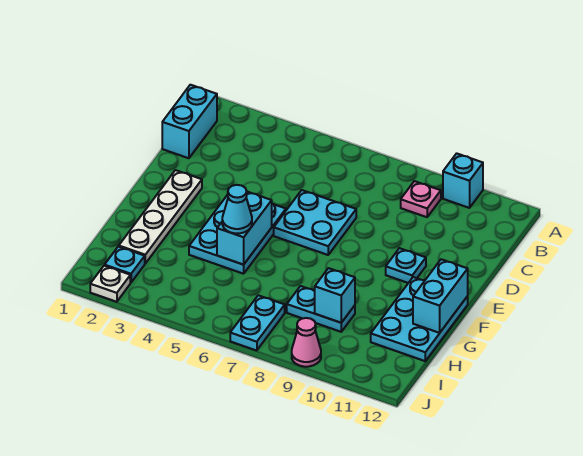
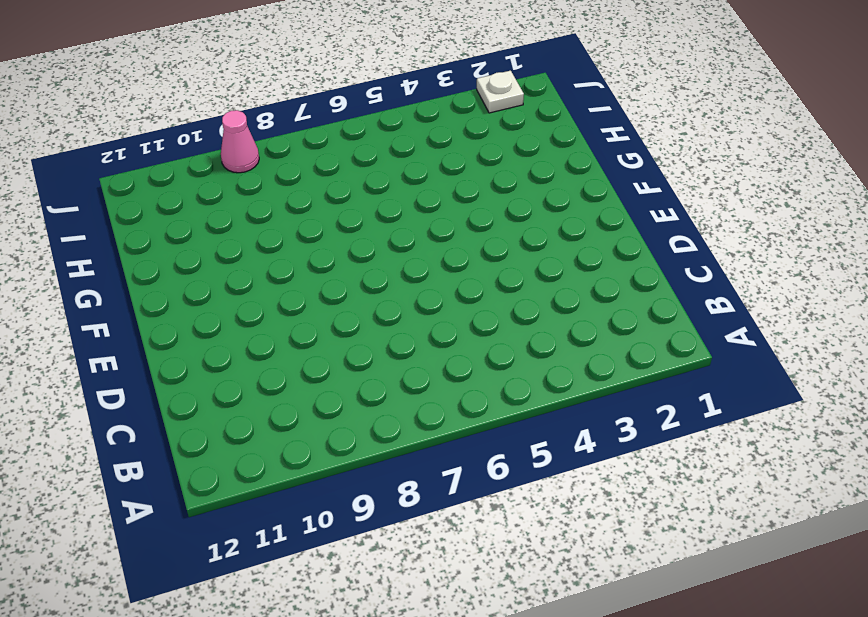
none -> cyan brick A10 level 1
none -> cyan brick B1:C1 level 1
none -> pink plate B9 level 1

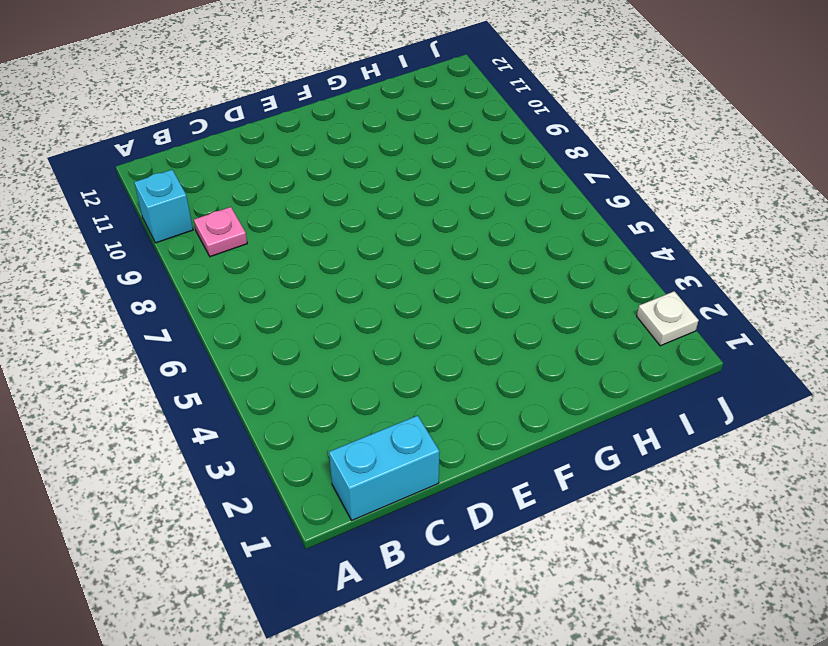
none -> cyan plate D6:E7 level 1
none -> white plate E2:H2 level 1
none -> cyan plate E4:G5 level 1

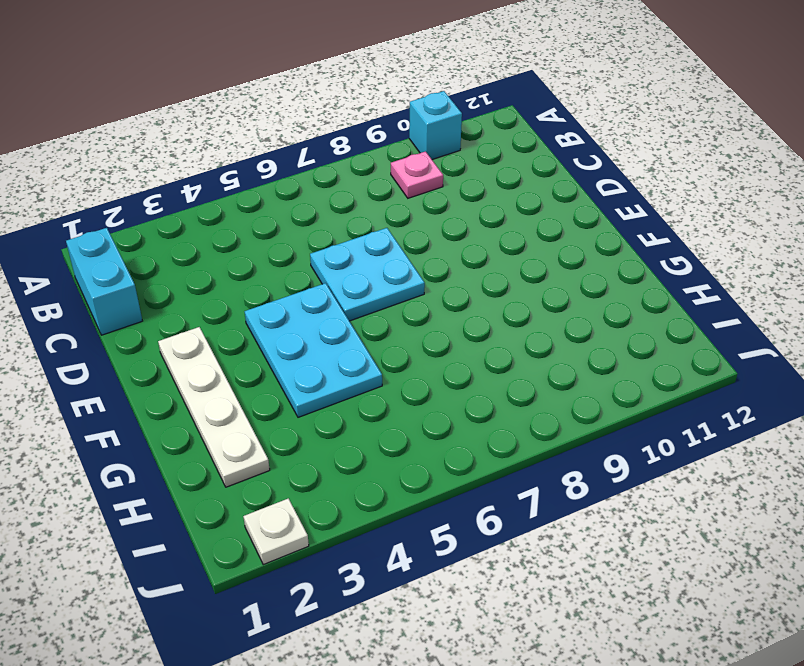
none -> cyan plate E10 level 1
none -> cyan plate F11:H12 level 1
none -> cyan plate H8:H9 level 1

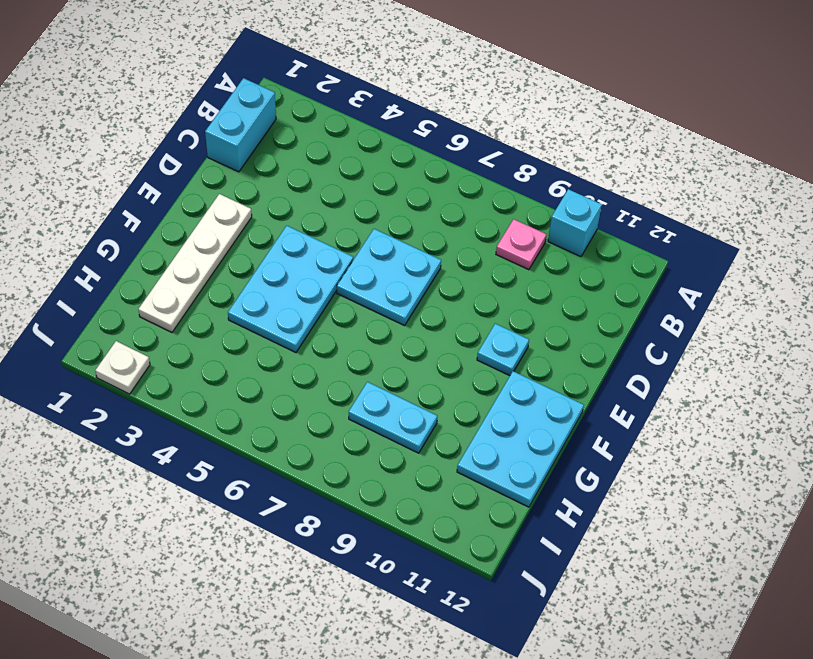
none -> cyan plate I2 level 1
none -> cyan plate I7:J7 level 1
none -> pink cone J9 level 1

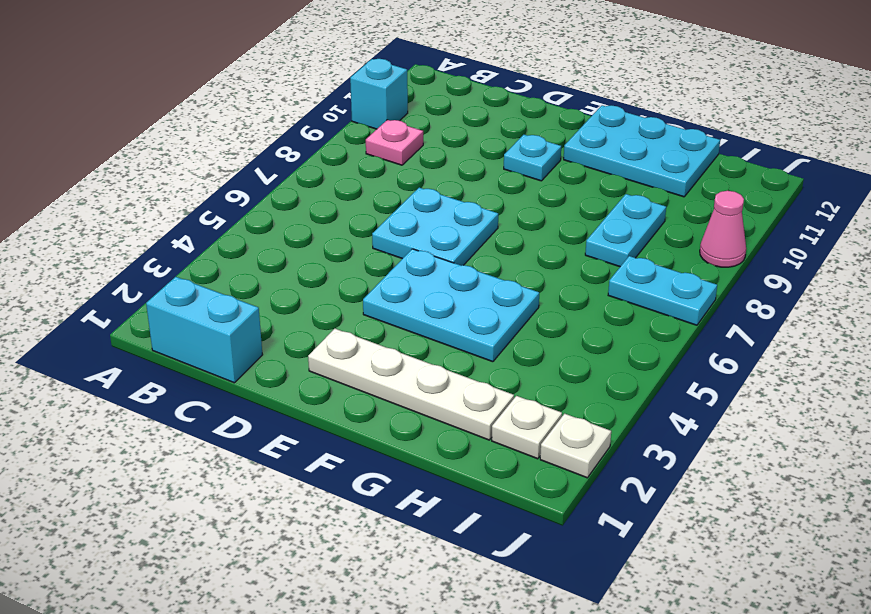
white plate I2 level 1 -> cyan plate I2 level 1
none -> cyan brick F5:G5 level 2
none -> cyan brick F12:G12 level 2
none -> cyan brick H9 level 2

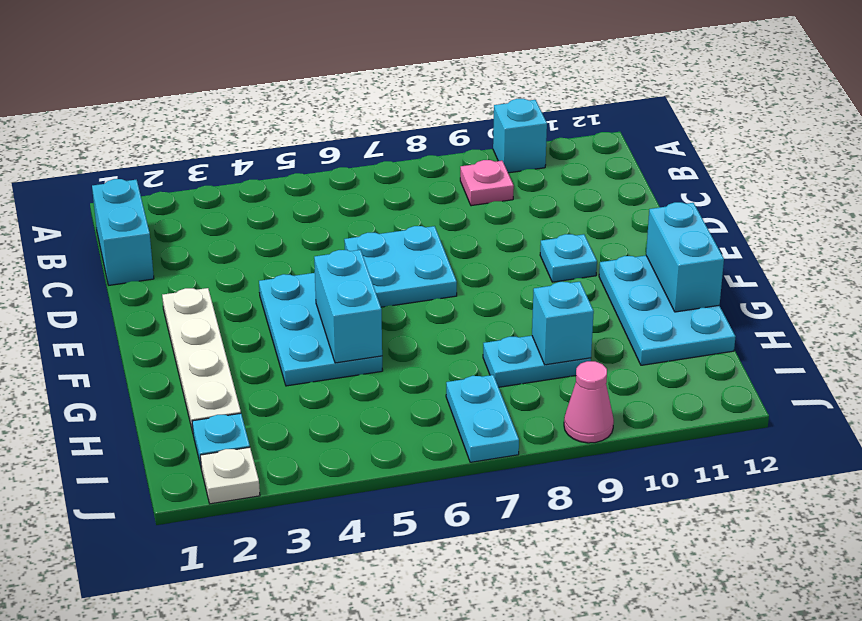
none -> cyan cone G5 level 3

